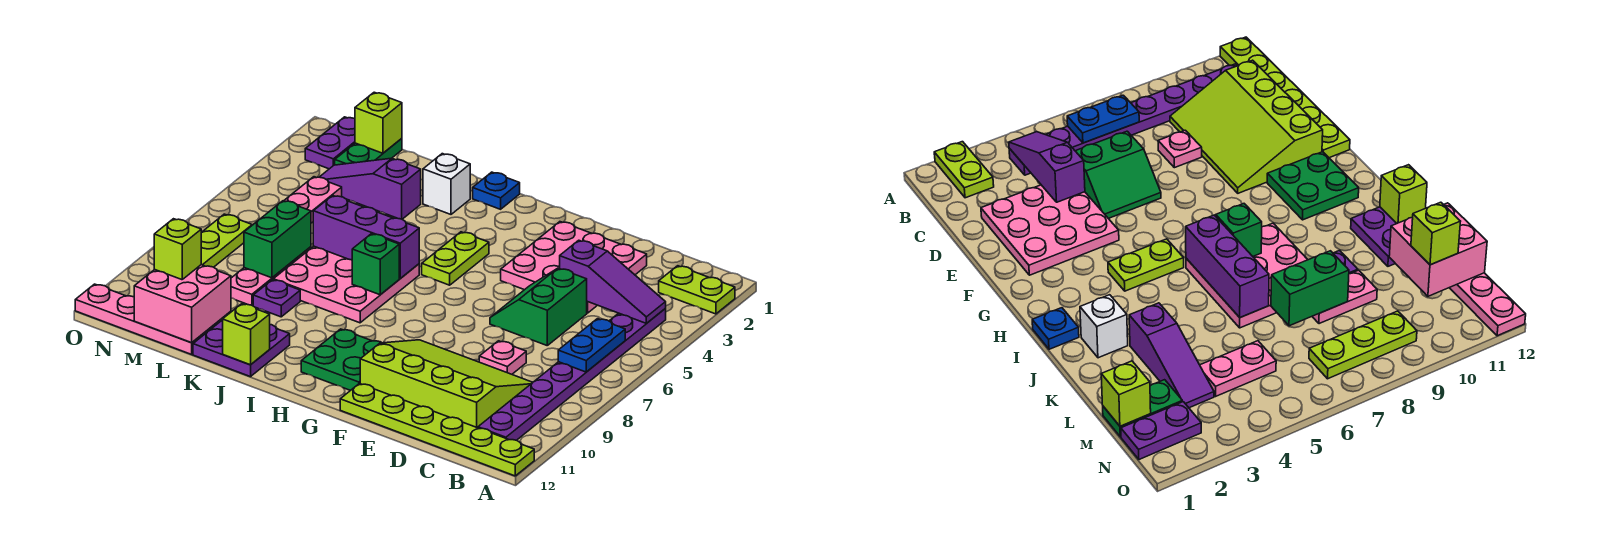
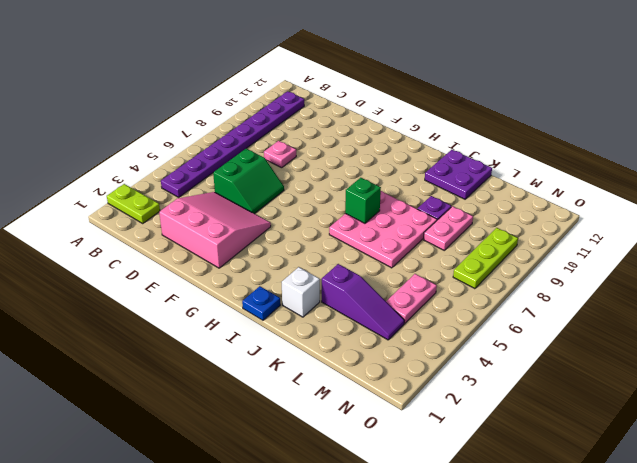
pink slope D2:F4 level 1 top 2 -> pink plate D2:F4 level 1
none -> lime plate A12:F12 level 1
none -> lime slope C9:F11 level 1 top 11
none -> green plate G10:H11 level 1
none -> lime plate H4:H5 level 1

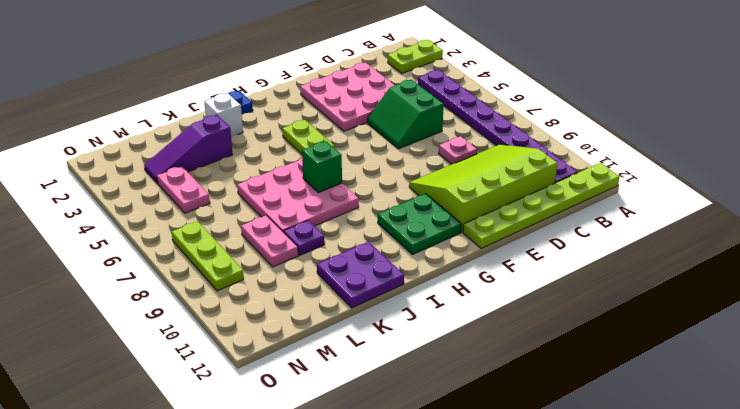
none -> pink plate L12:O12 level 1
none -> green plate M1:M2 level 1
none -> purple plate N1:N2 level 1
none -> purple slope B4:D4 level 2 top D

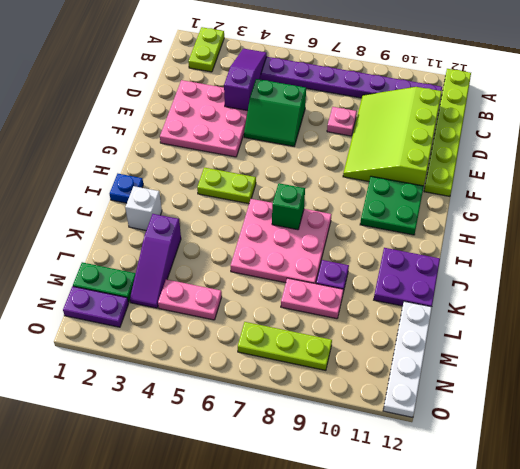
white plate L12:O12 level 1 -> pink plate L12:O12 level 1
none -> blue plate B6:B7 level 2
none -> purple brick I6:K6 level 2
none -> lime brick J12 level 2
none -> green brick L7:L8 level 2

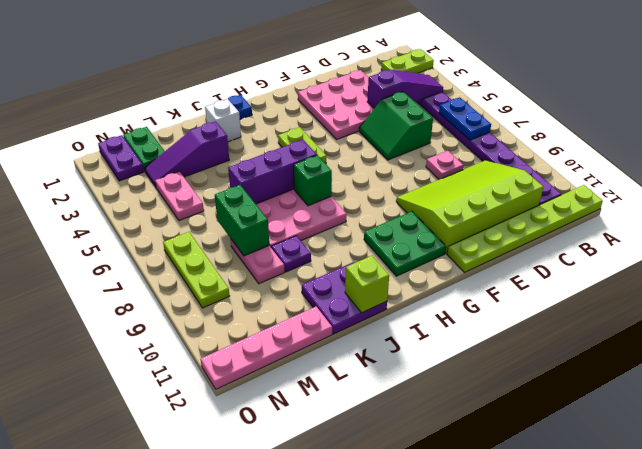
none -> pink brick L11:M12 level 2
none -> lime brick M1 level 2
none -> lime brick M11 level 3

